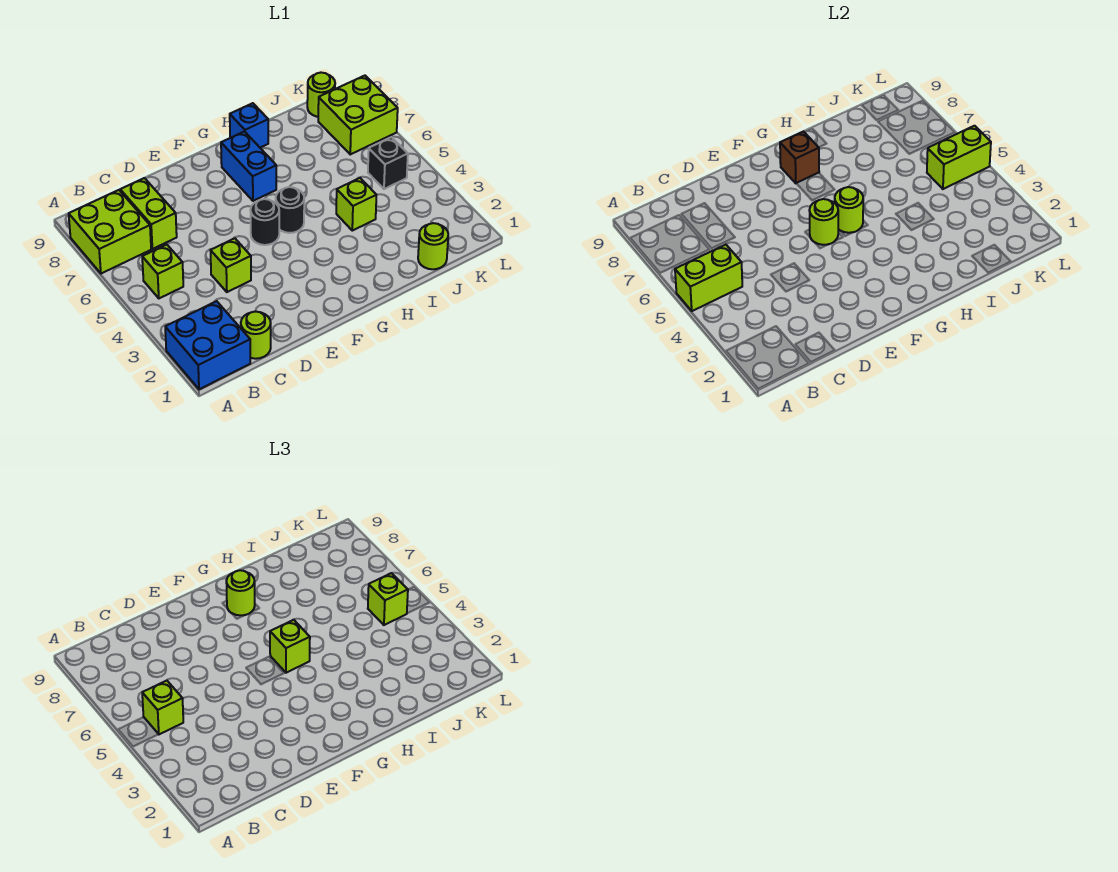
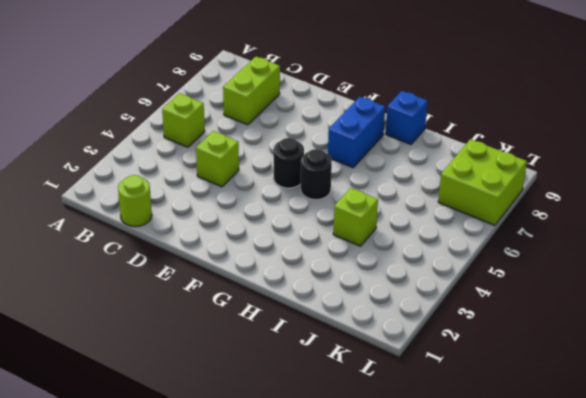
none -> blue brick A1:B2 level 1
none -> lime brick A7:B8 level 1
none -> lime round brick J1 level 1

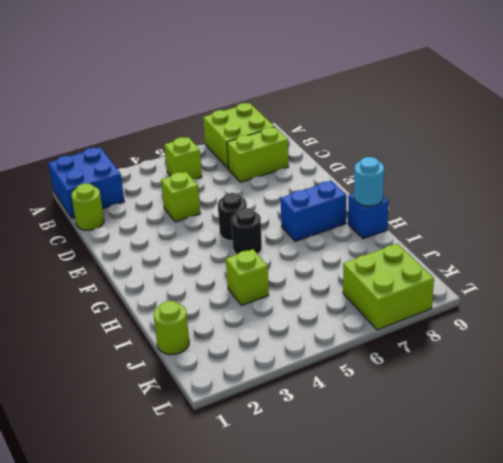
cyan round brick H9 level 2 -> none
none -> black brick K5 level 1
none -> lime round brick K9 level 1
none -> lime brick A5:B5 level 2

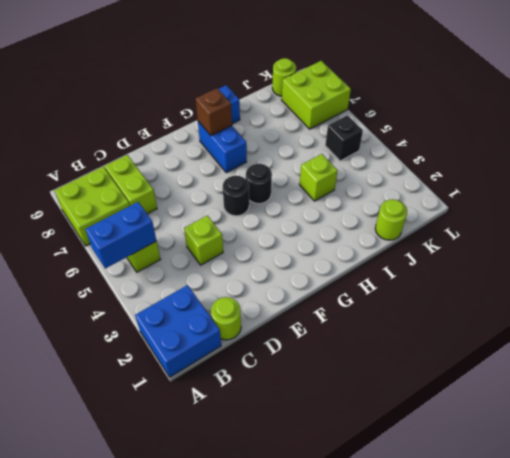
blue brick A5:B5 level 2 -> lime brick A5:B5 level 2
none -> lime round brick F5 level 2
none -> lime round brick G5 level 2
none -> lime brick K5:L5 level 2

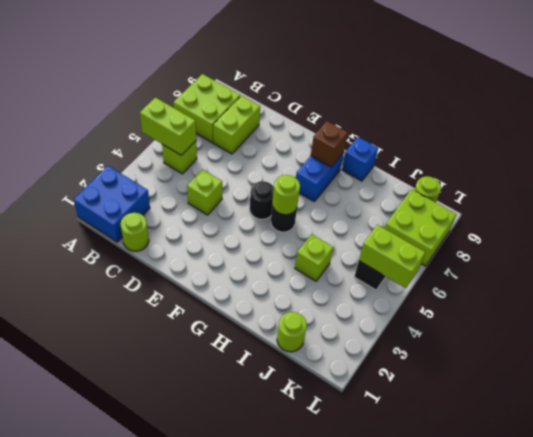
none -> lime round brick F5 level 2
none -> lime brick B5 level 3
none -> lime brick G5 level 3

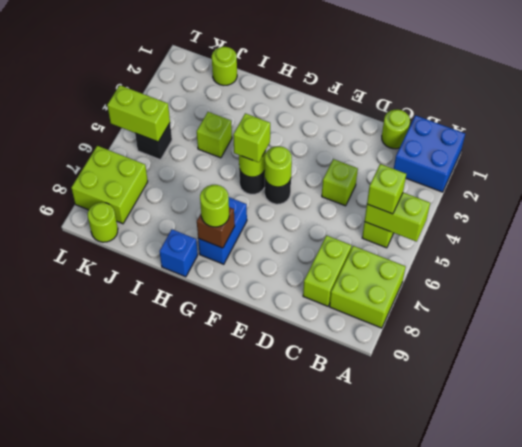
none -> lime brick K5 level 3

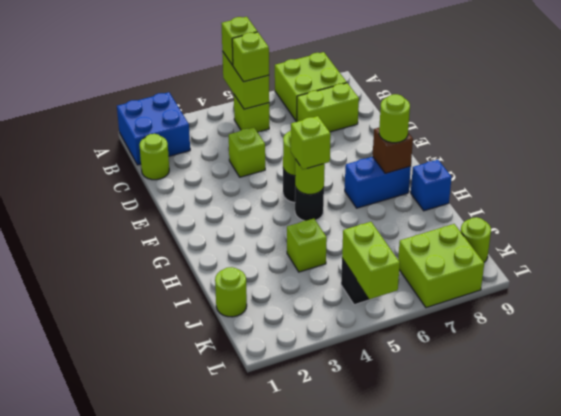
lime brick A5 level 3 -> lime brick K5 level 3

